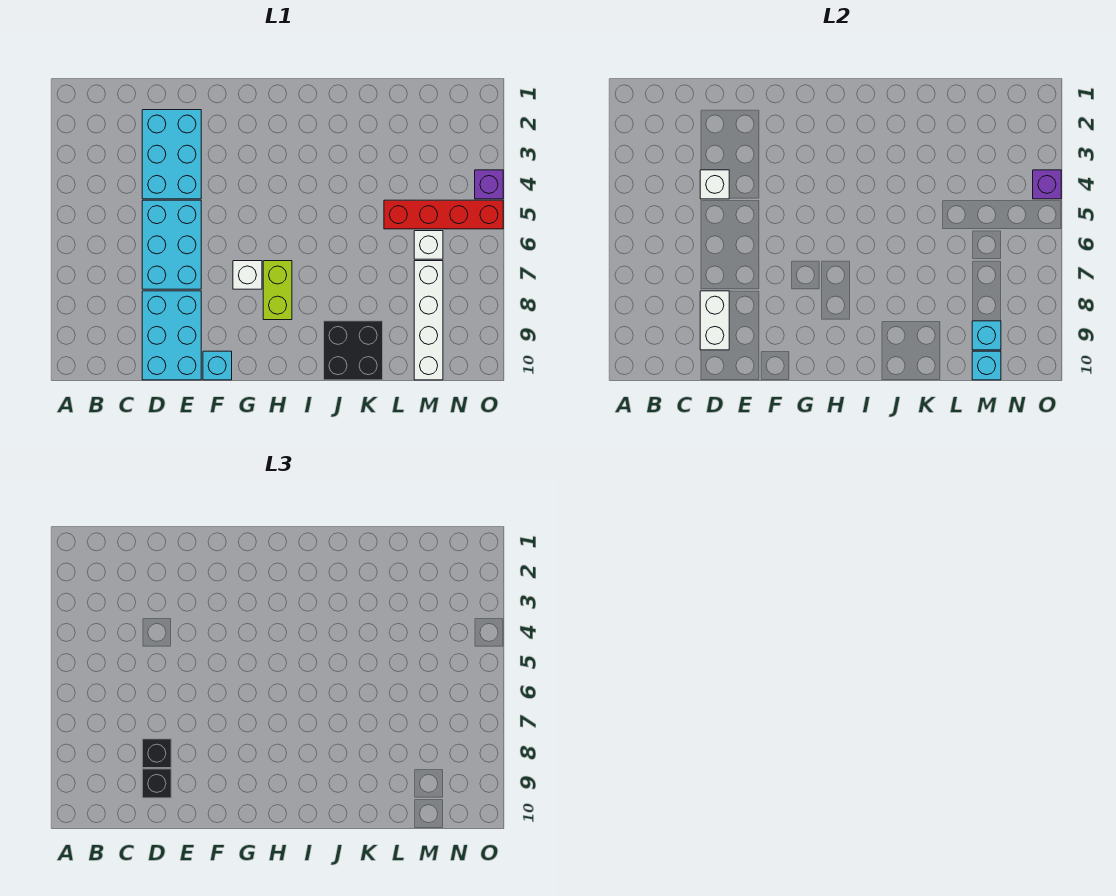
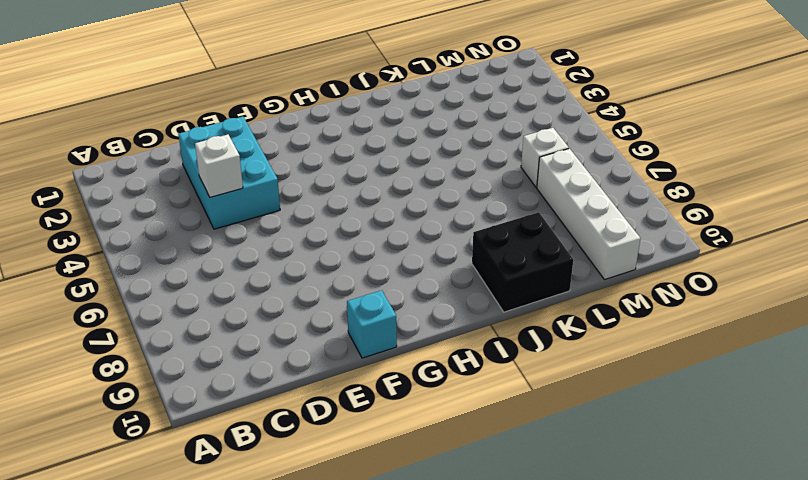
none -> cyan brick D5:E7 level 1
none -> cyan brick D8:E10 level 1
none -> white brick G7 level 1

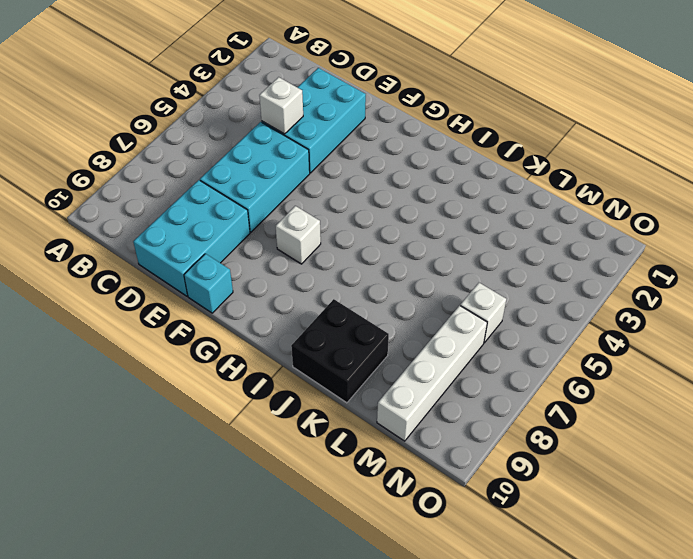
none -> lime brick H7:H8 level 1
none -> red brick L5:O5 level 1
none -> purple brick O4 level 1

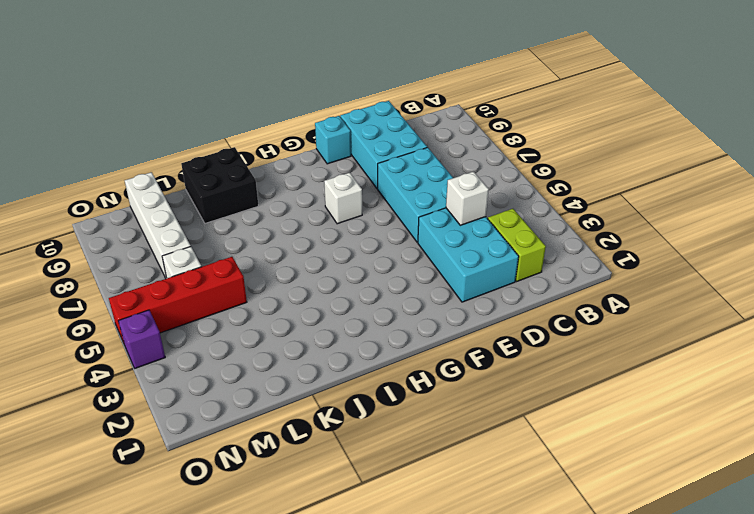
lime brick C2:C3 level 1 -> lime brick H7:H8 level 1
none -> white brick D8:D9 level 2
none -> cyan brick M9 level 2
none -> cyan brick M10 level 2

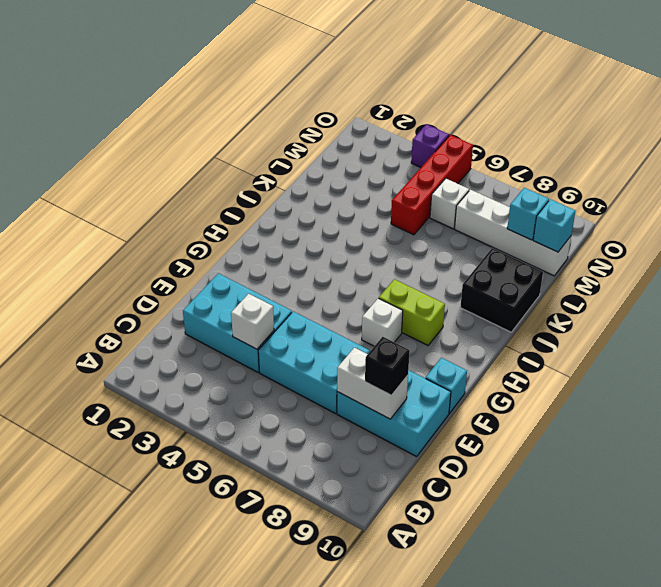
none -> purple brick O4 level 2
none -> black brick D8 level 3

